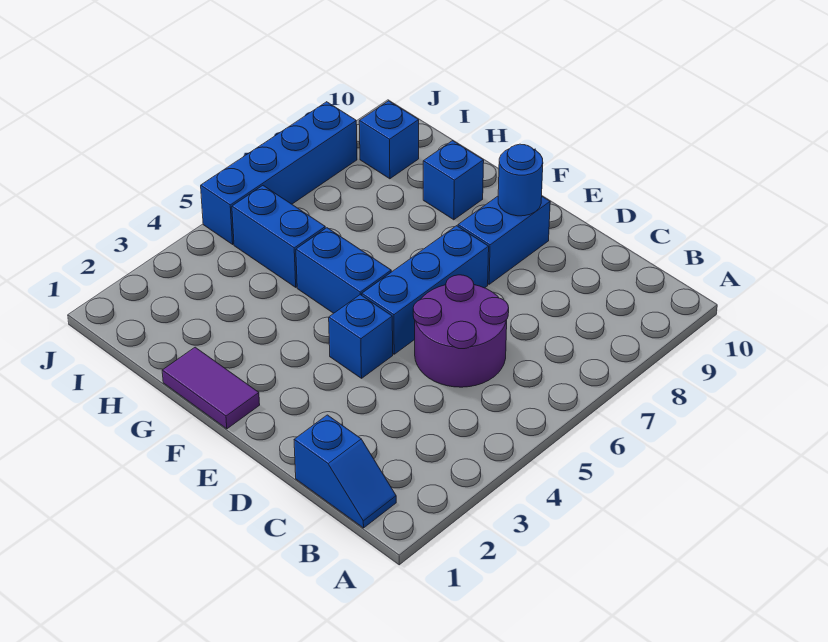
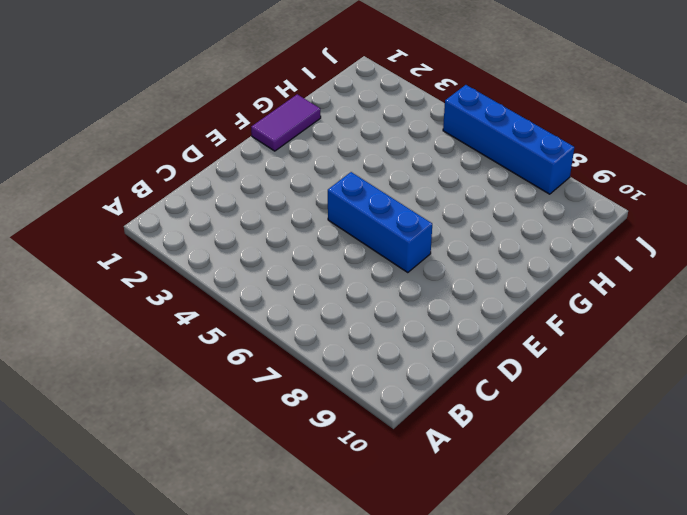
none -> blue slope B1:C1 level 1 top C
none -> purple round brick C5:D6 level 1
none -> blue brick E4 level 1

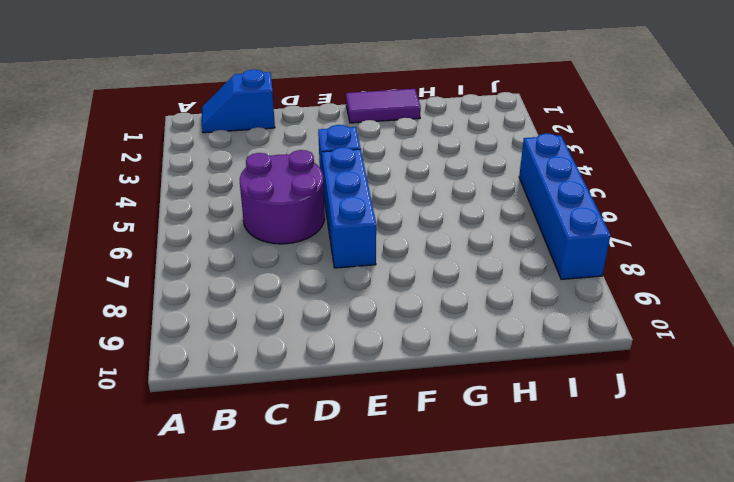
none -> blue brick E8:E9 level 1
none -> blue brick F5:G5 level 1
none -> blue brick G9 level 1

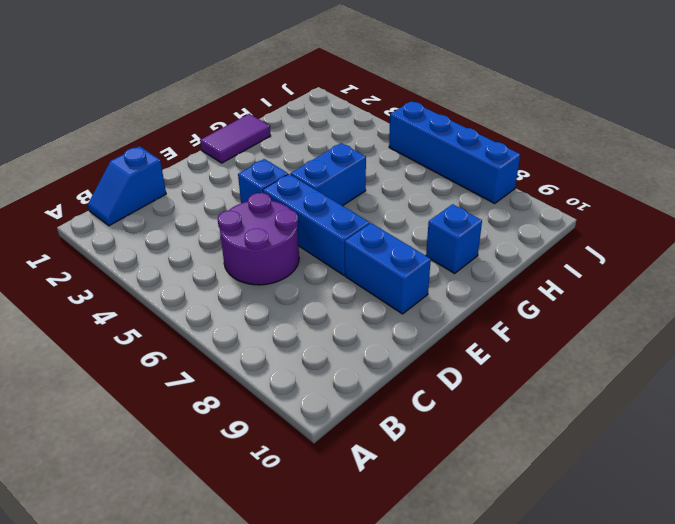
none -> blue brick H5:I5 level 1
none -> blue brick I9 level 1
none -> blue round brick E9 level 2

